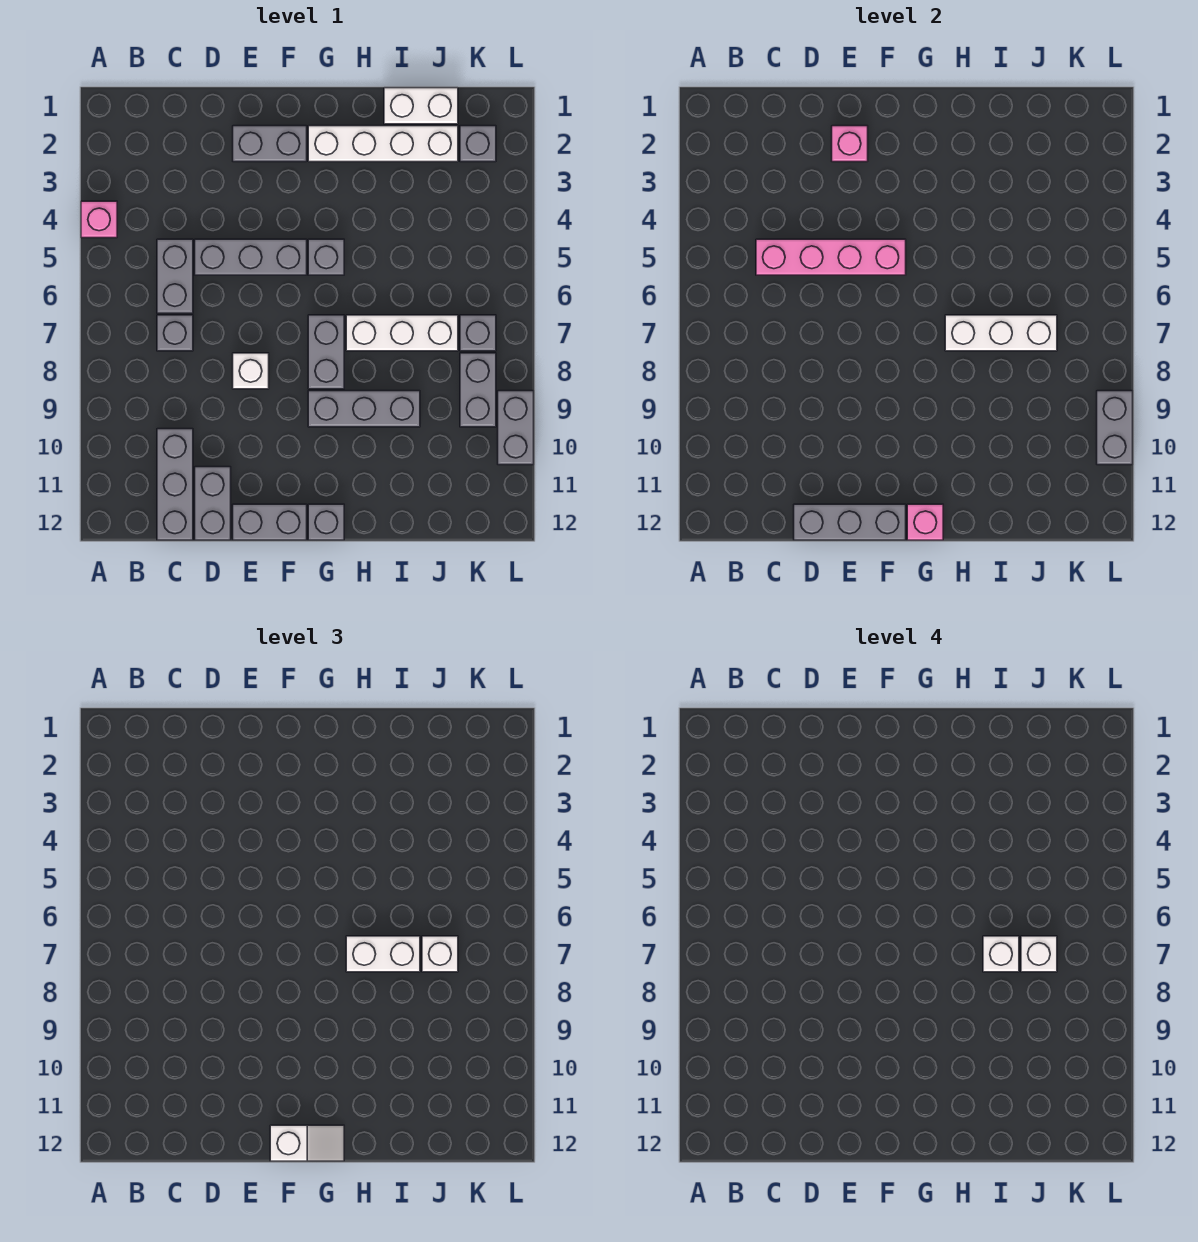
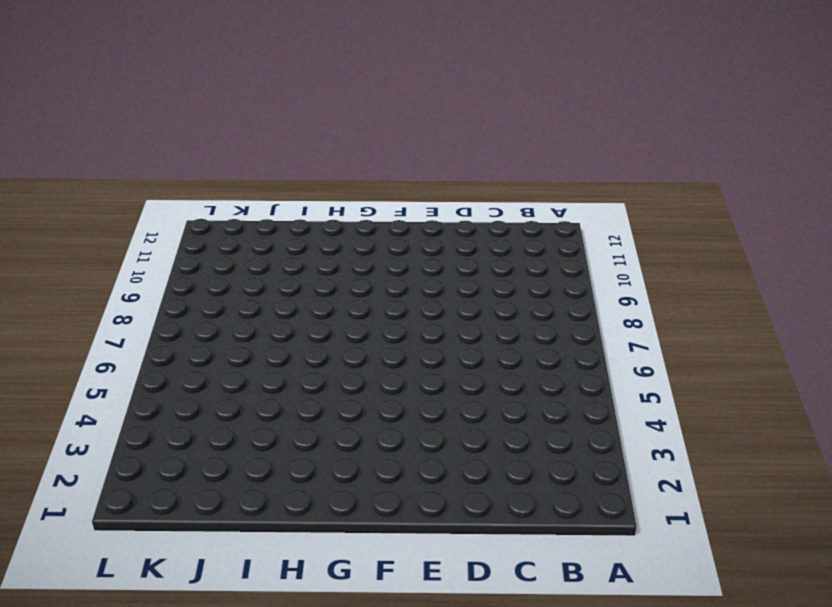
none -> pink brick A4 level 1
none -> grey brick C5:C6 level 1
none -> grey brick C7 level 1
none -> grey brick C10:C12 level 1

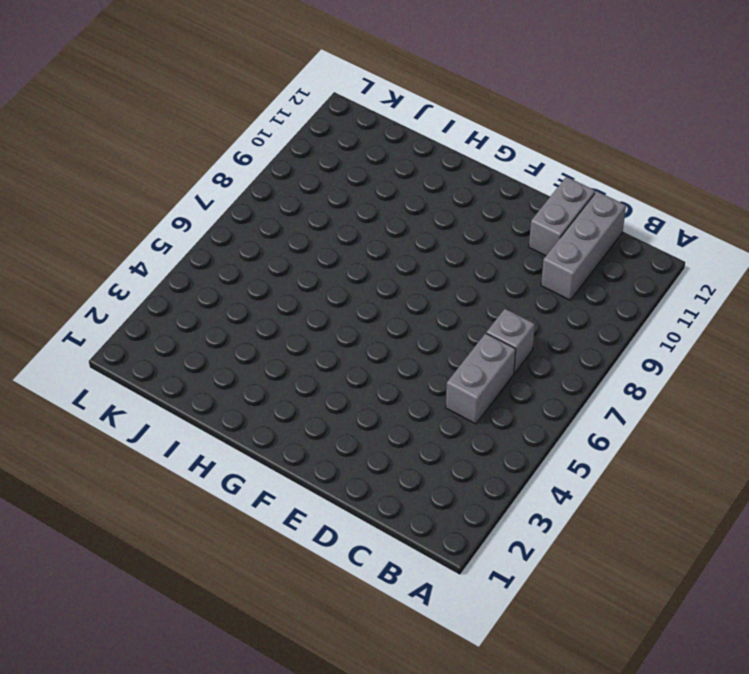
none -> pink brick A4 level 1
none -> grey brick D5:F5 level 1
none -> grey brick E2:F2 level 1
none -> white brick E8 level 1

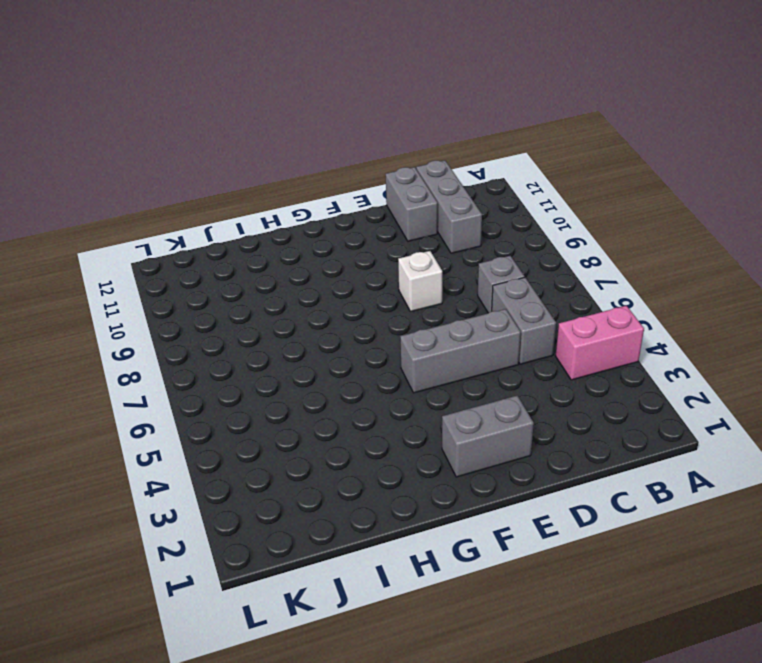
pink brick A4:B4 level 1 -> pink brick A4 level 1
none -> grey brick E12:F12 level 1
none -> white brick G2:J2 level 1
none -> grey brick G5 level 1
none -> grey brick G7:G8 level 1

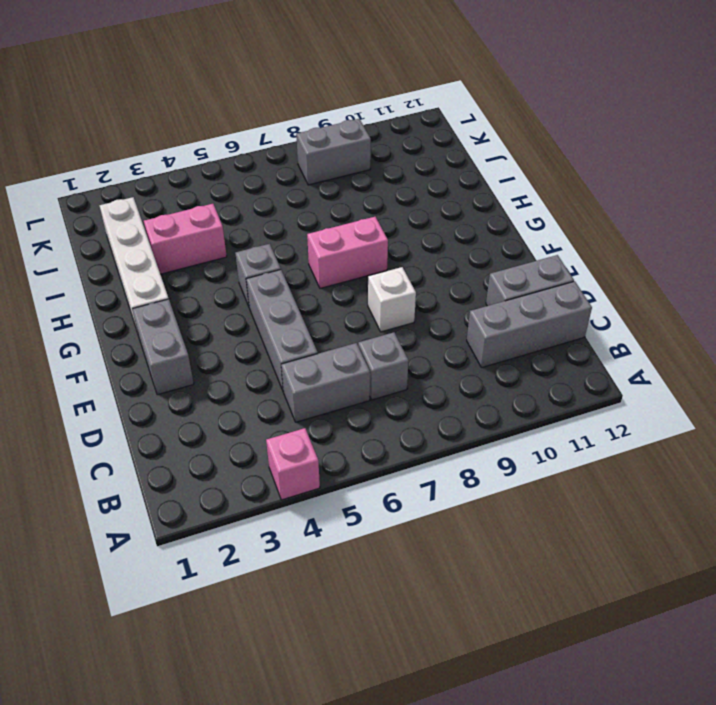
pink brick G7:G8 level 1 -> grey brick G7:G8 level 1
pink brick I3:I4 level 1 -> none
none -> grey brick E12:F12 level 1
none -> grey brick G9:I9 level 1
none -> grey brick G12 level 1
none -> white brick H7:J7 level 1

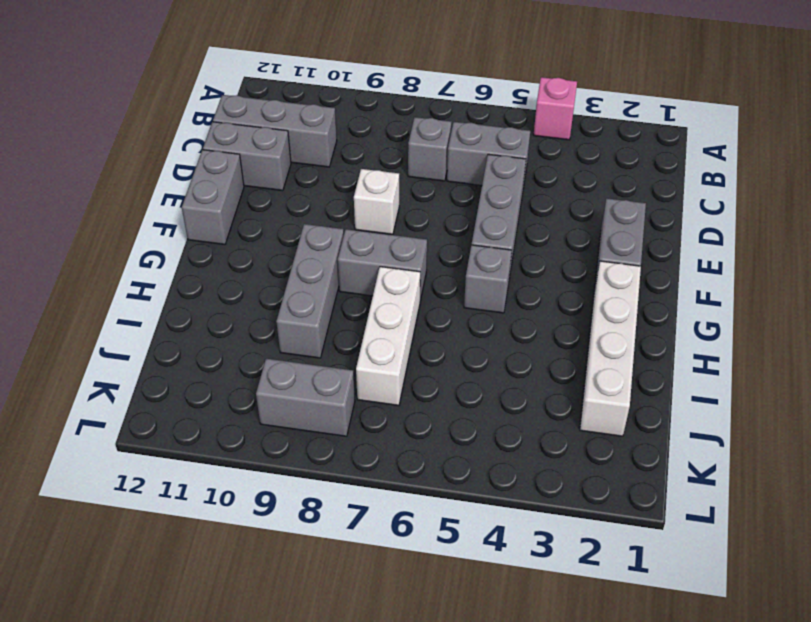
none -> grey brick G12 level 1
none -> white brick I1:J1 level 1
none -> grey brick K2 level 1
none -> grey brick K7 level 1

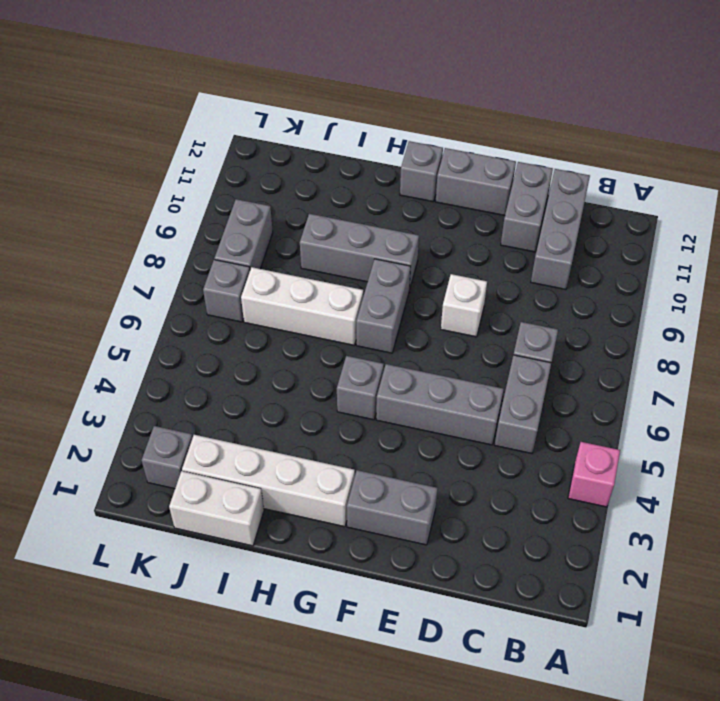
none -> grey brick L9:L10 level 1
none -> pink brick C5:F5 level 2
none -> grey brick D12:F12 level 2
none -> pink brick E2 level 2

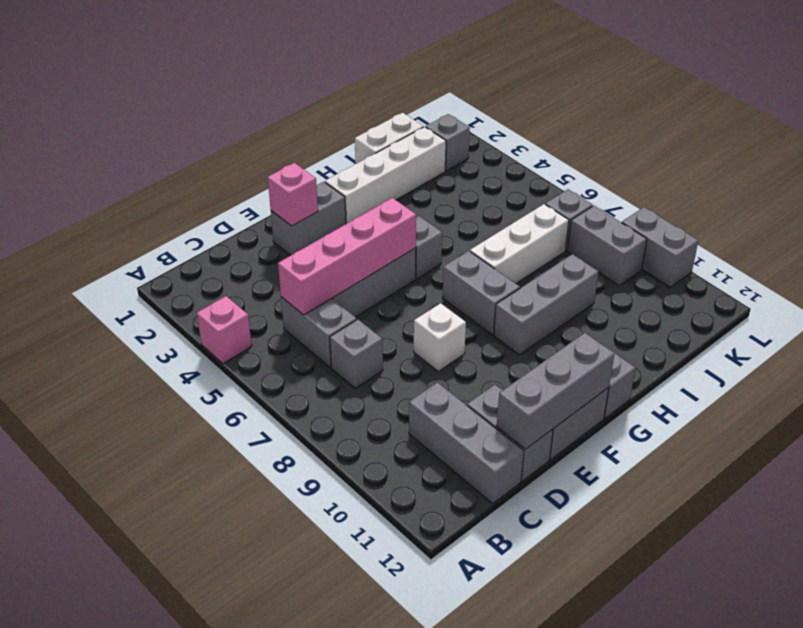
none -> pink brick G12 level 2
none -> white brick H7:J7 level 2
none -> grey brick L9:L10 level 2
none -> white slope F12:G12 level 3 top F

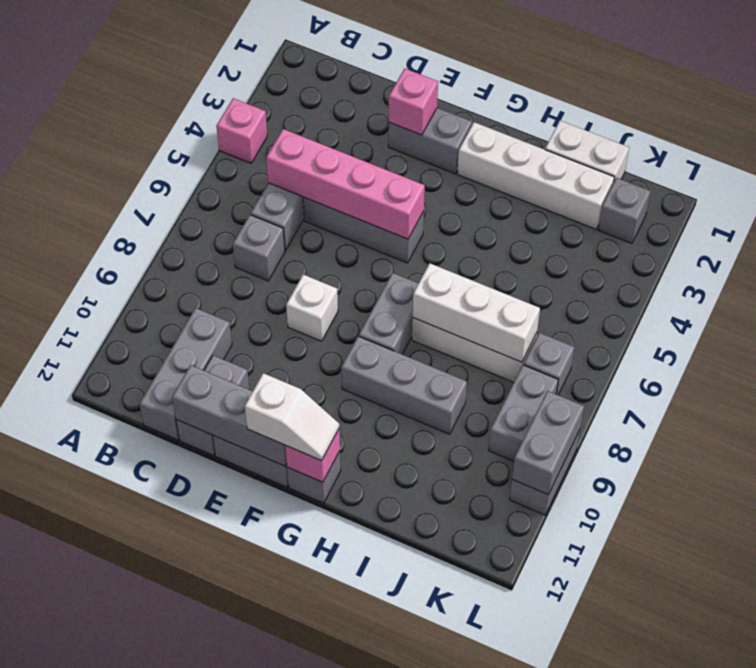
none -> grey brick G5 level 1
none -> white brick H7:I7 level 3
none -> white brick J7 level 3
none -> white brick I7 level 4

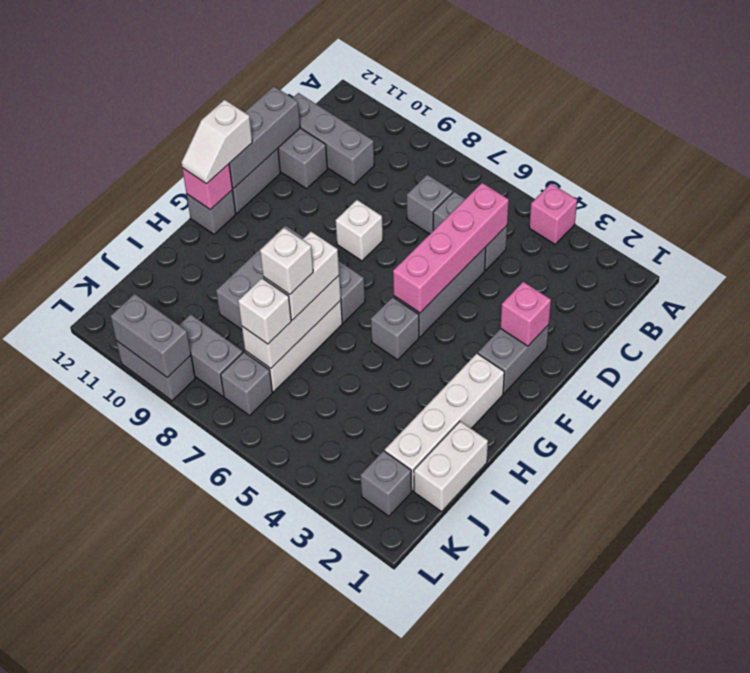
none -> white brick J7 level 4

